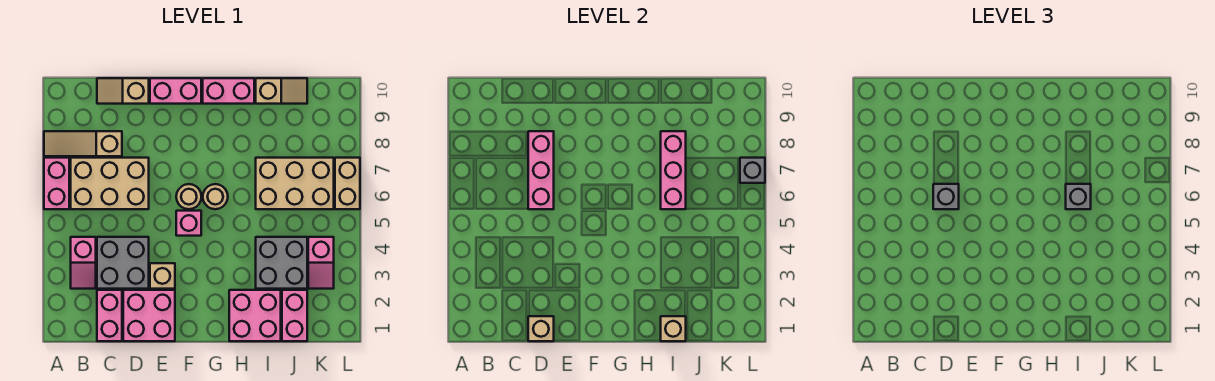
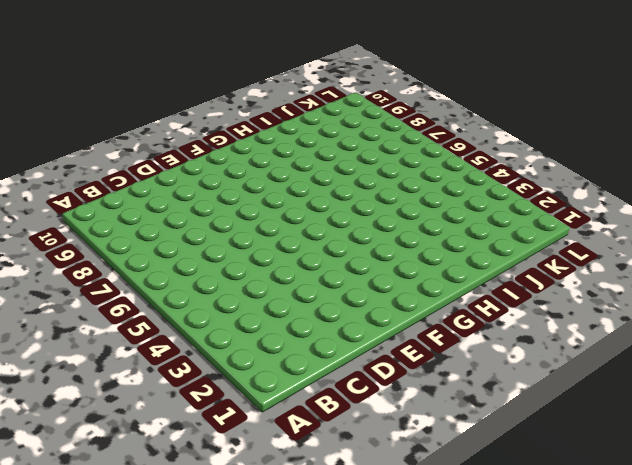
none -> pink brick A6:A7 level 1
none -> tan slope A8:C8 level 1 top C
none -> pink slope B3:B4 level 1 top 4

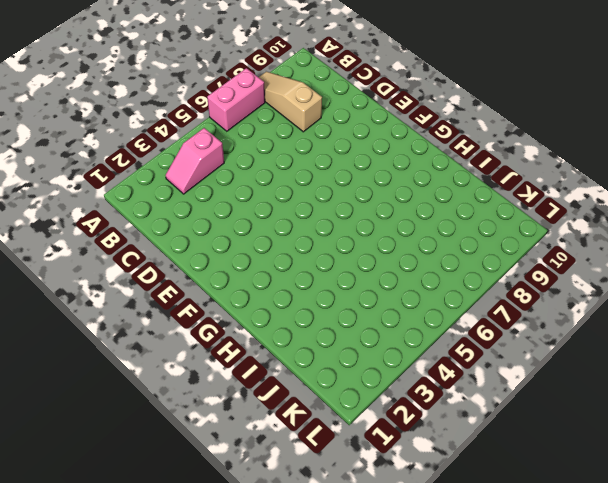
none -> tan brick B6:D7 level 1
none -> pink brick C1:C2 level 1
none -> grey brick C3:D4 level 1

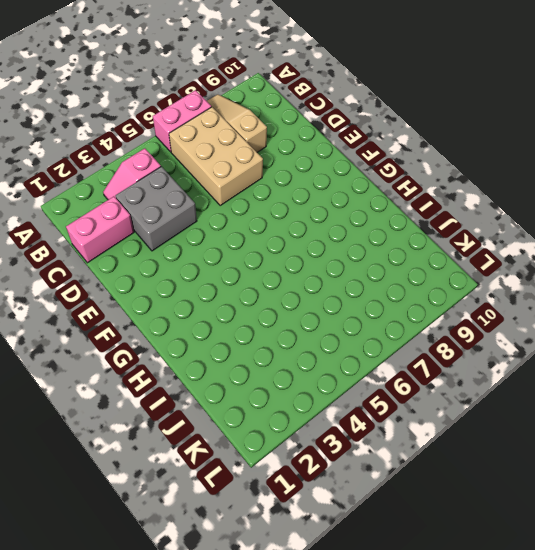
none -> tan slope C10:D10 level 1 top D
none -> pink brick D1:E2 level 1
none -> tan brick E3 level 1

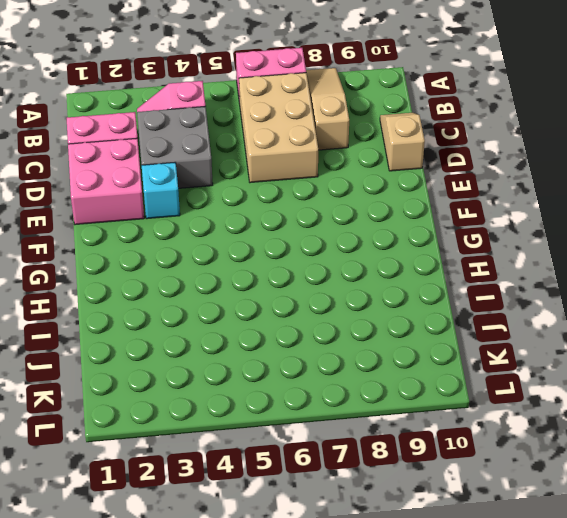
cyan brick E3 level 1 -> tan brick E3 level 1
none -> pink brick E10:F10 level 1
none -> pink brick F5 level 1
none -> tan round brick F6 level 1

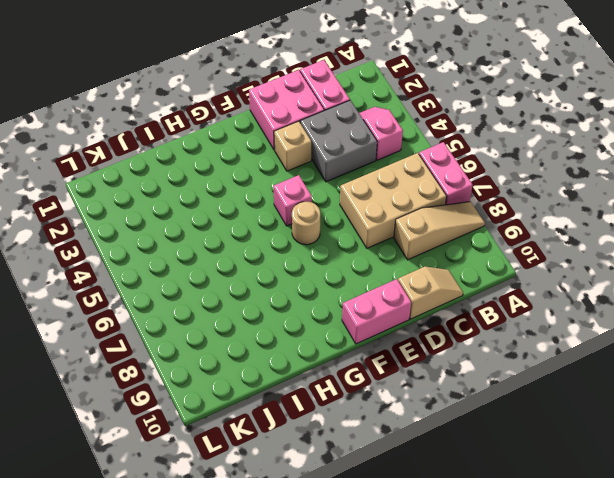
none -> tan round brick G6 level 1
none -> pink brick G10:H10 level 1
none -> pink brick H1:I2 level 1

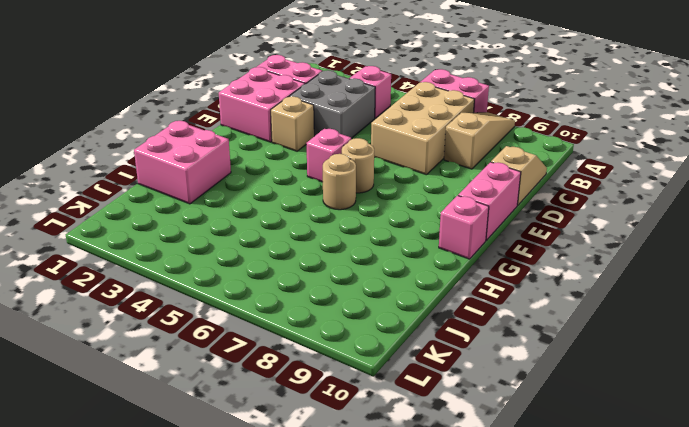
pink brick G10 level 1 -> pink brick G10:H10 level 1
none -> grey brick I3:J4 level 1
none -> tan brick I6:K7 level 1
none -> tan slope I10:J10 level 1 top I

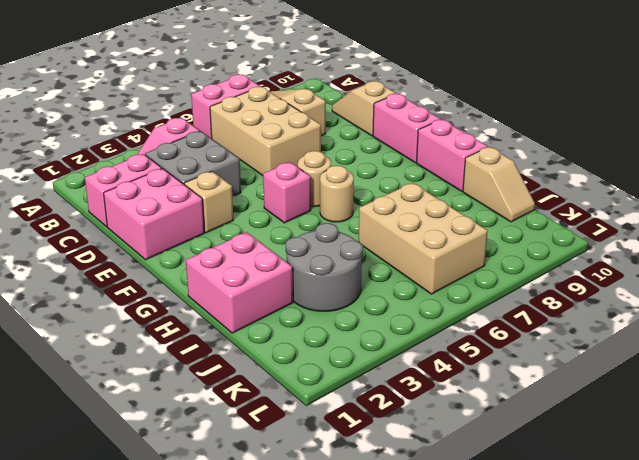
grey round brick I3:J4 level 1 -> grey brick I3:J4 level 1
none -> pink brick J1:J2 level 1
none -> pink slope K3:K4 level 1 top 4
none -> tan brick L6:L7 level 1

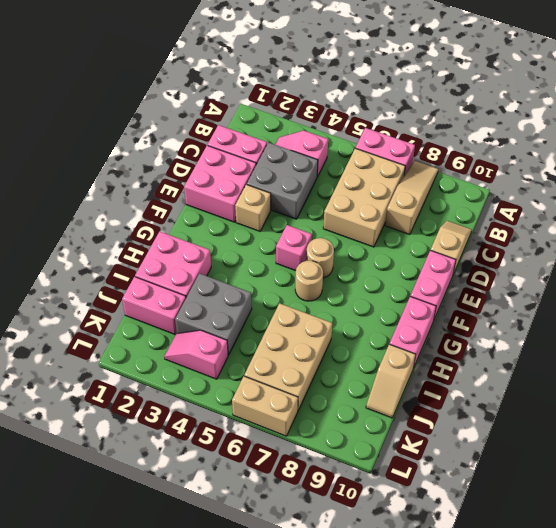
none -> tan brick D1 level 2
none -> pink brick D6:D8 level 2
none -> tan brick I1 level 2

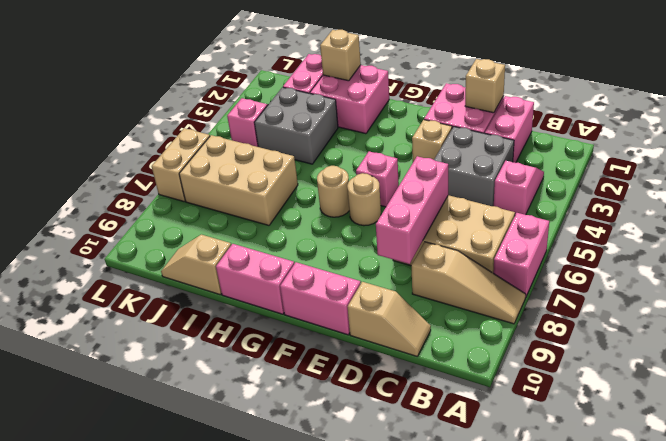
none -> pink brick I6:I8 level 2
none -> grey brick L7 level 2
none -> grey brick D6 level 3

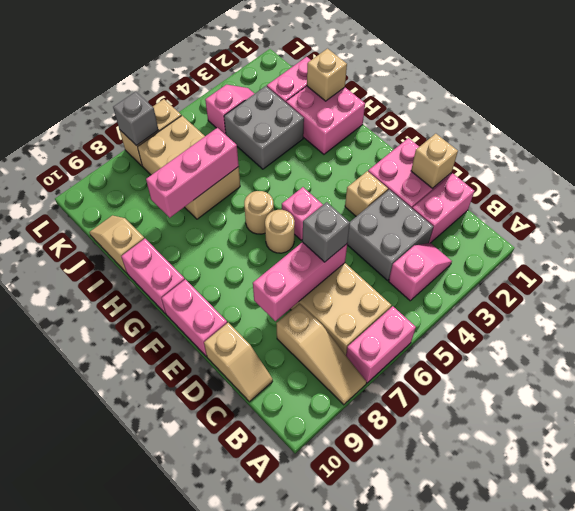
none -> grey brick I6 level 3

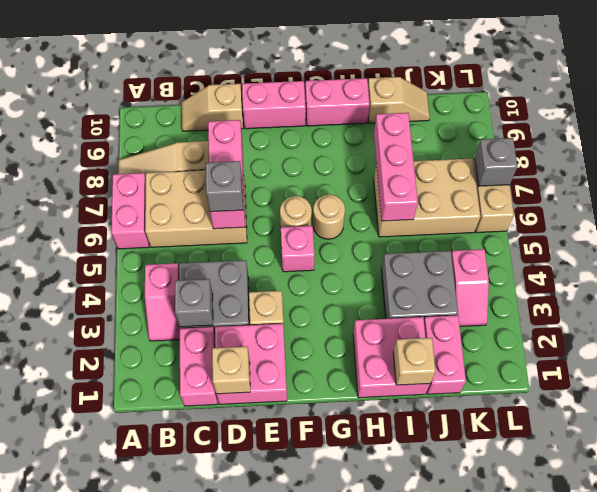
grey brick C3 level 2 -> grey brick I6 level 3

